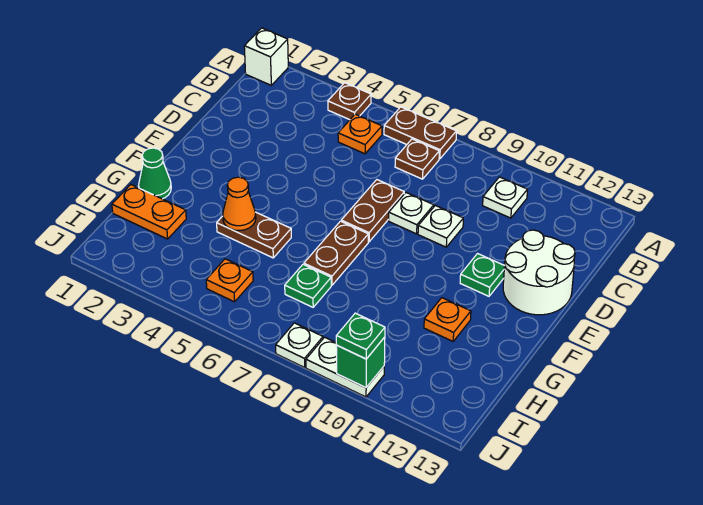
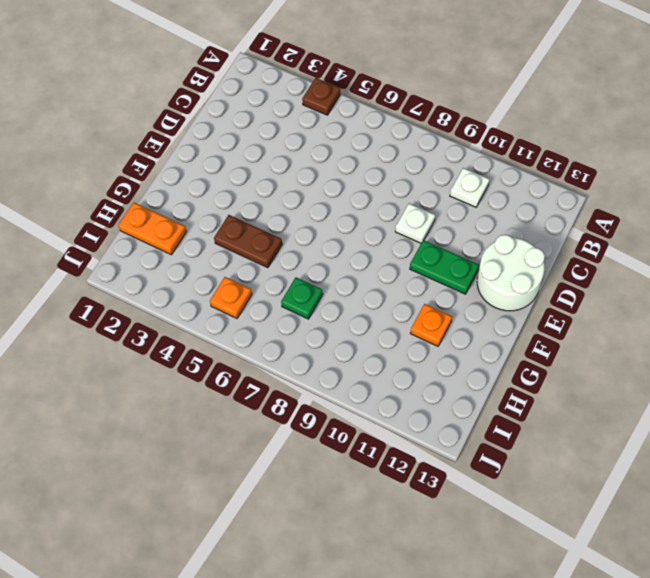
green plate E10:E11 level 1 -> green plate E11 level 1
none -> white brick A1 level 1
none -> brown plate A6:A7 level 1
none -> orange plate B5 level 1

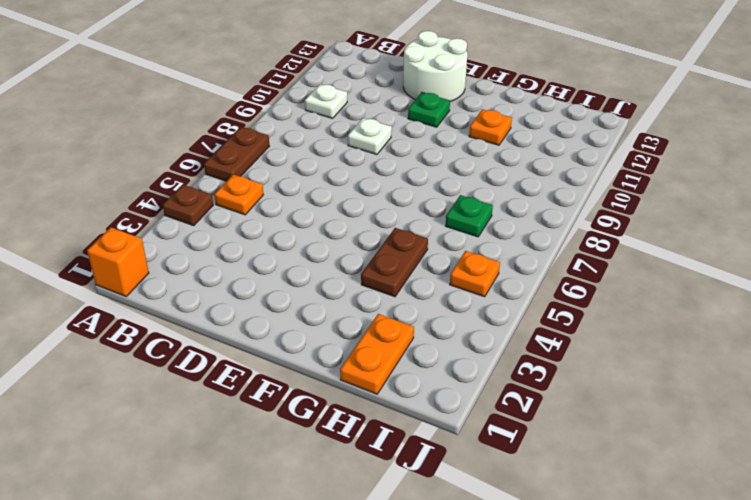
orange brick A1 level 1 -> white brick A1 level 1
none -> brown plate B7 level 1
none -> brown plate D7:E7 level 1
none -> white plate D8 level 1

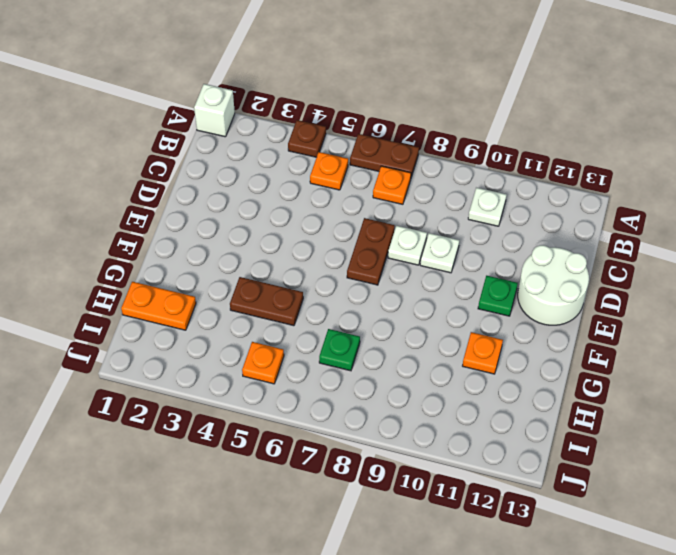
orange plate B7 level 1 -> brown plate B7 level 1
none -> brown plate F7:G7 level 1
none -> green cone G1 level 1
none -> white plate J8 level 1

